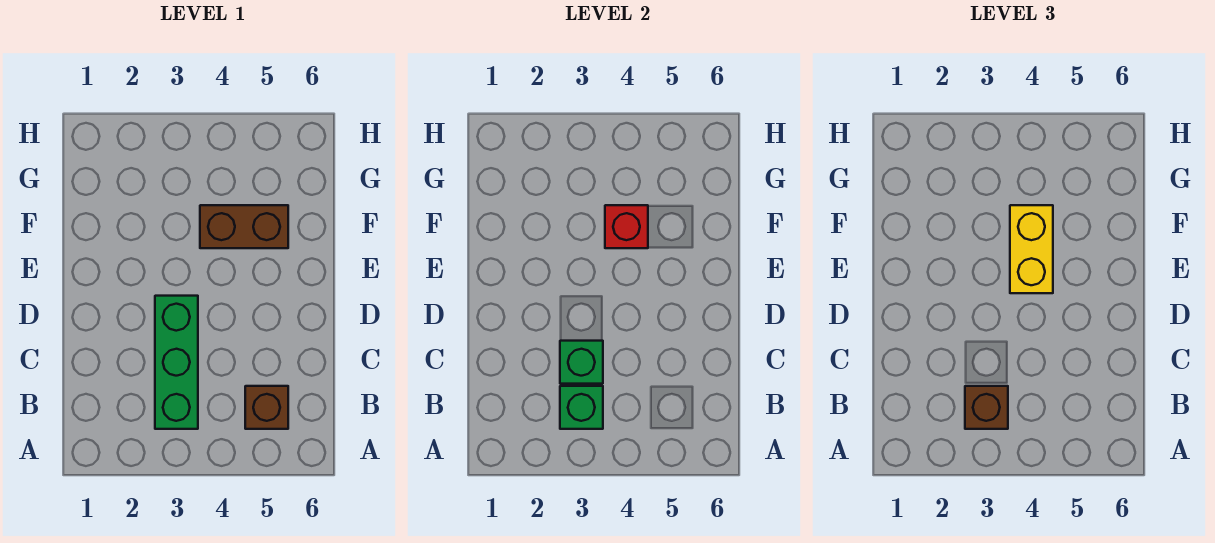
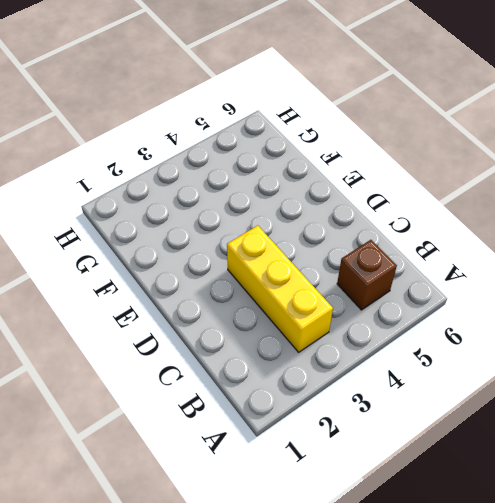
yellow brick B3:D3 level 1 -> green brick B3:D3 level 1
none -> brown brick F4:F5 level 1
none -> green brick B3 level 2

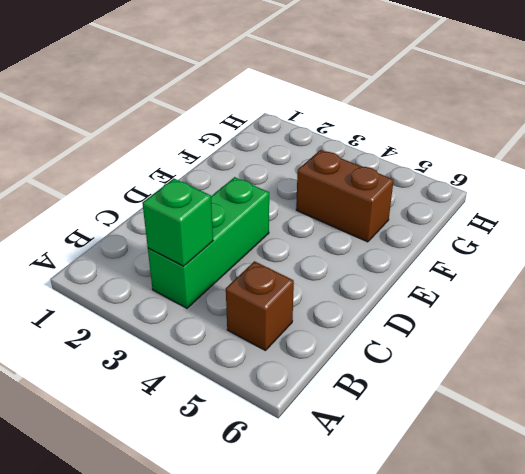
none -> green brick C3 level 2
none -> red brick F4 level 2

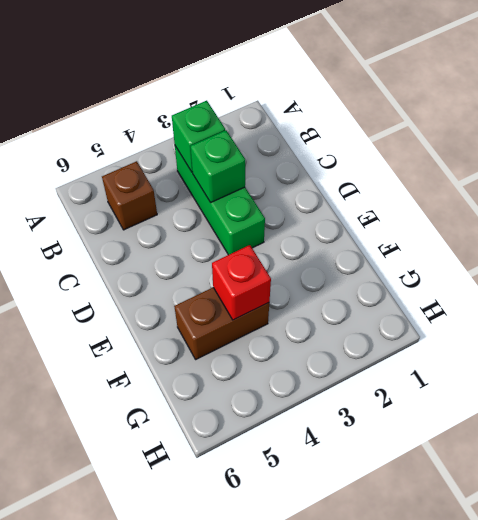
none -> brown brick B3 level 3
none -> yellow brick E4:F4 level 3

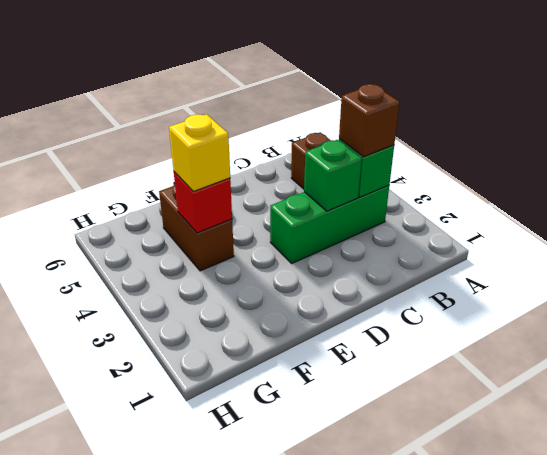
yellow brick F4 level 3 -> yellow brick E4:F4 level 3

